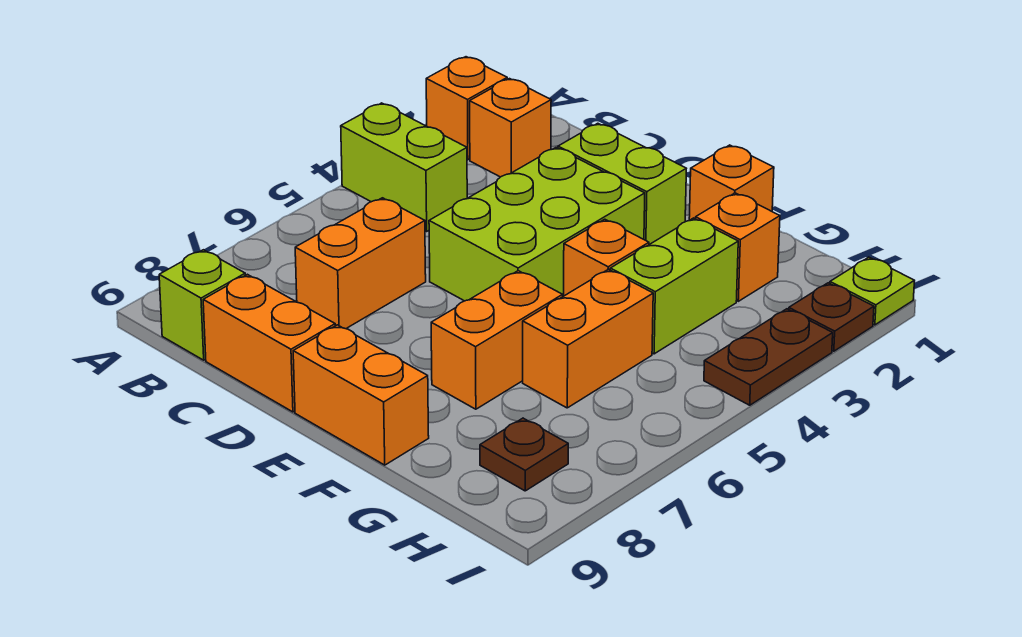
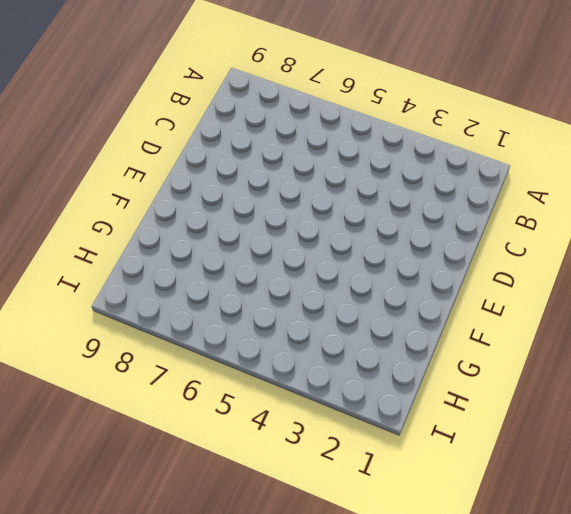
none -> orange brick A2 level 1
none -> lime brick A4:B4 level 1
none -> orange brick B2 level 1

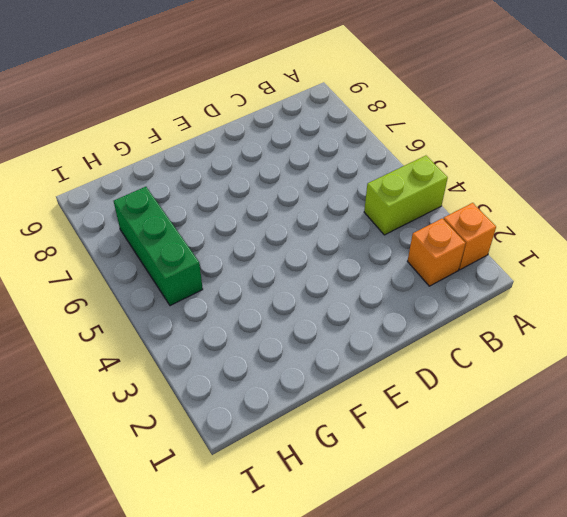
green brick H5:H7 level 1 -> none
none -> lime brick B9 level 1
none -> orange brick C6:C7 level 1
none -> orange brick C9:D9 level 1

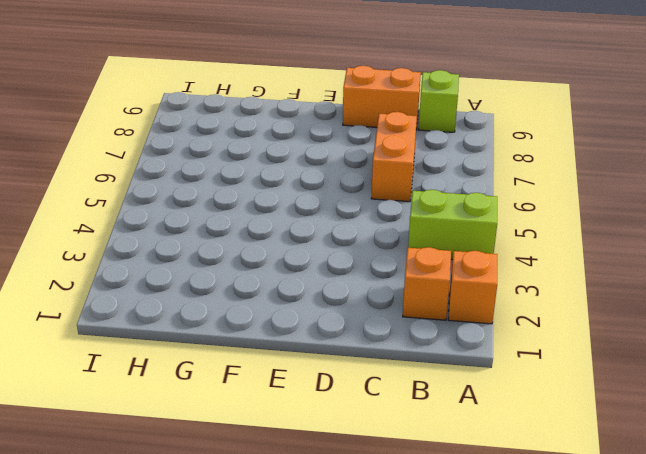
none -> lime brick D2:E2 level 1
none -> lime brick D3:E5 level 1
none -> orange brick E9:F9 level 1

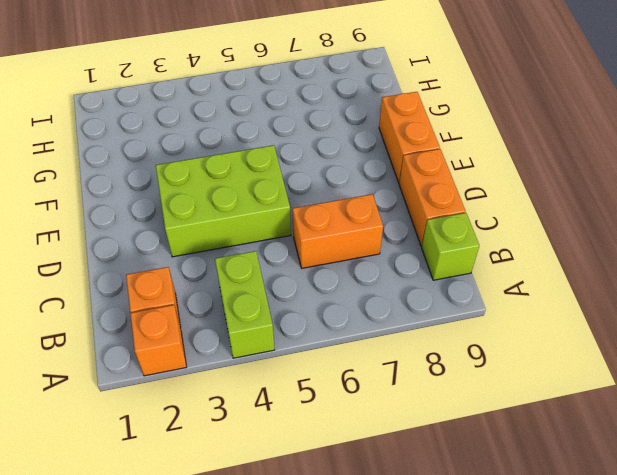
none -> lime brick D2:E2 level 1
none -> orange brick F1 level 1
none -> orange brick F4 level 1

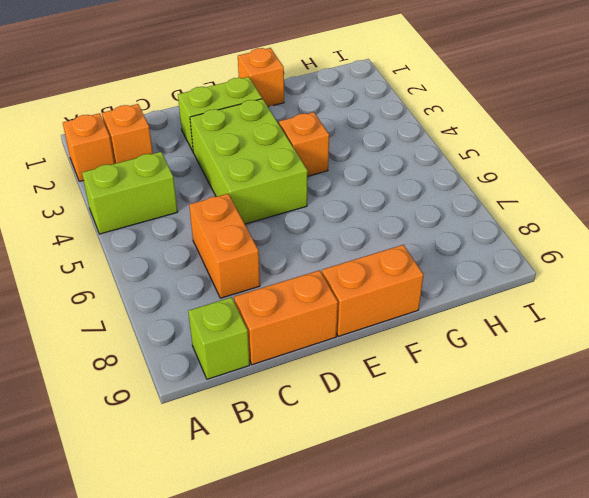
none -> orange brick F6:F7 level 1
none -> orange brick G2 level 1
none -> lime brick G3:G4 level 1

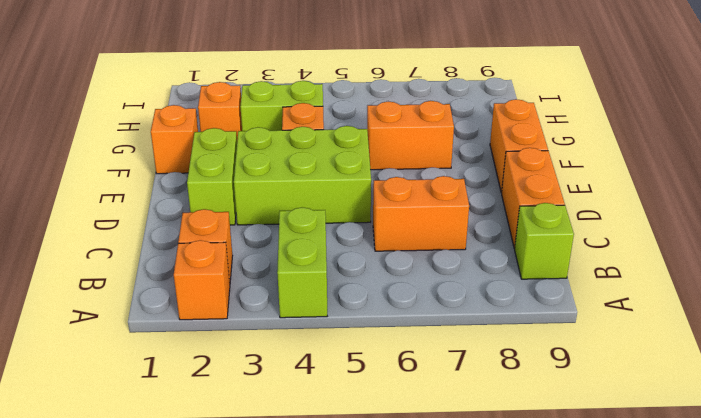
none -> orange brick G5:G6 level 1
none -> brown plate H8 level 1
none -> lime plate I1 level 1

